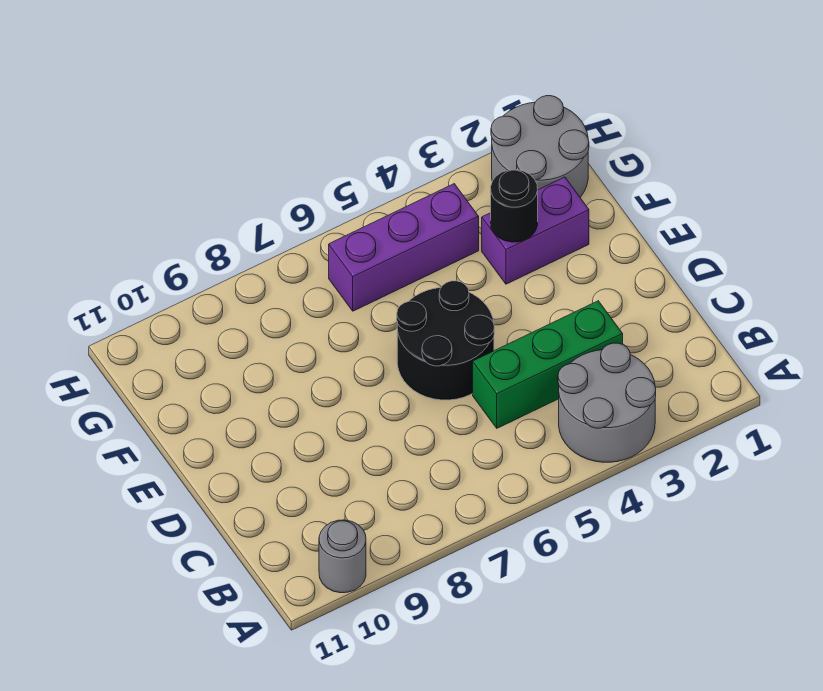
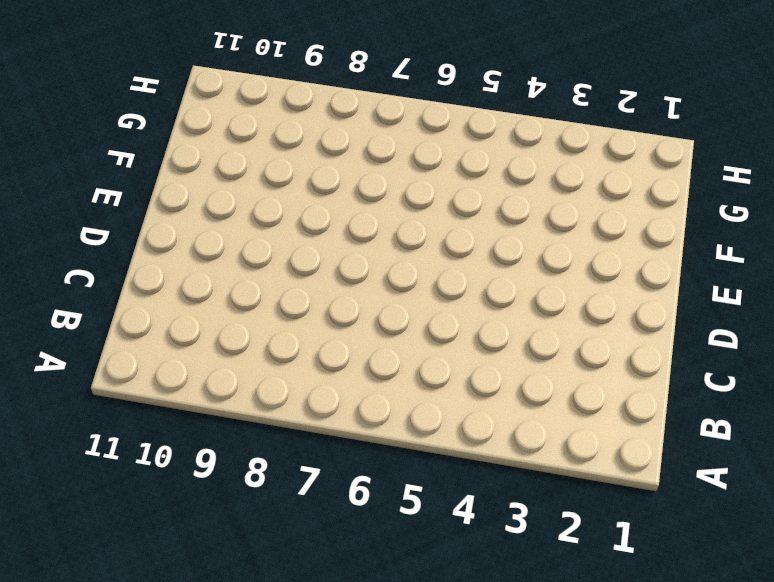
none -> grey round brick A3:B4 level 1
none -> grey round brick A10 level 1

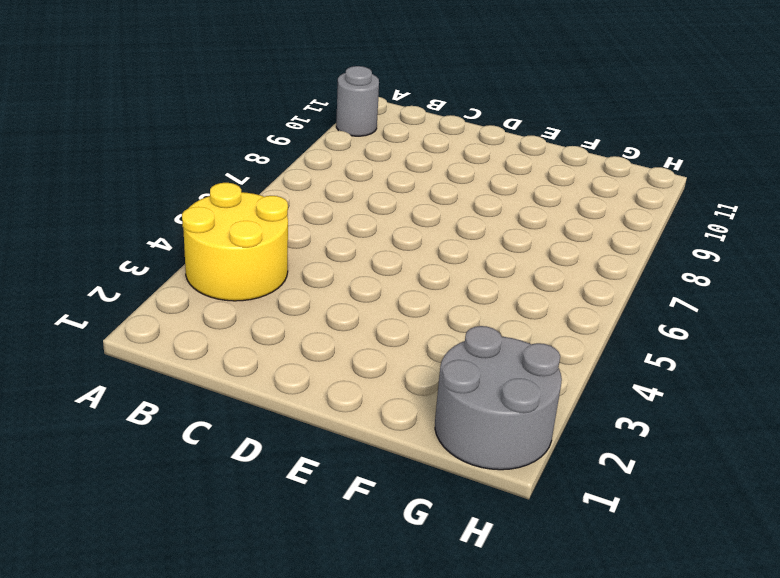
yellow round brick A3:B4 level 1 -> grey round brick A3:B4 level 1
none -> green brick C3:C5 level 1
none -> black round brick D5:E6 level 1

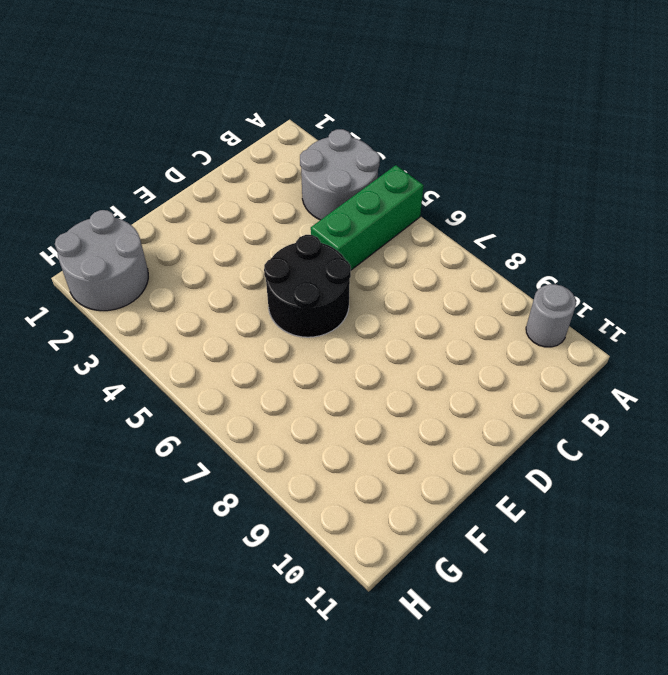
green brick A5:C5 level 1 -> green brick C3:C5 level 1
none -> purple brick F2:F3 level 1
none -> purple brick G4:G6 level 1

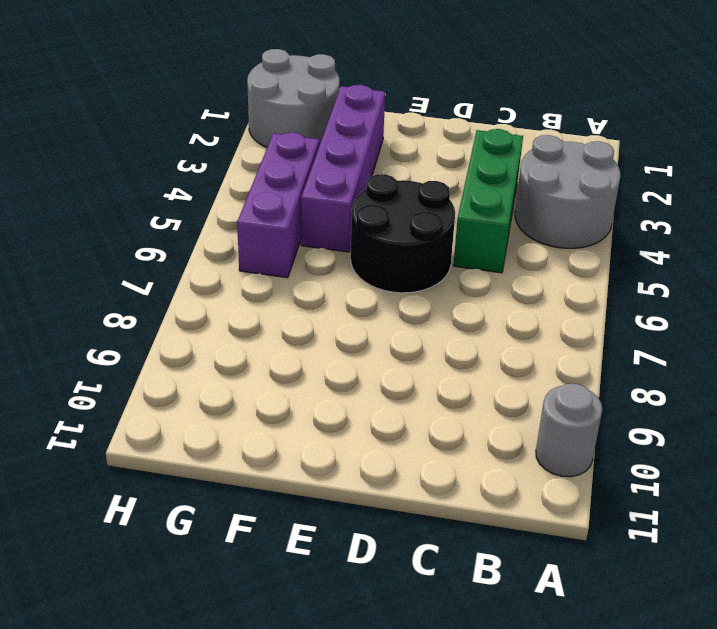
purple brick F2:F5 level 1 -> purple brick F2:F3 level 1
none -> black round brick F3 level 2

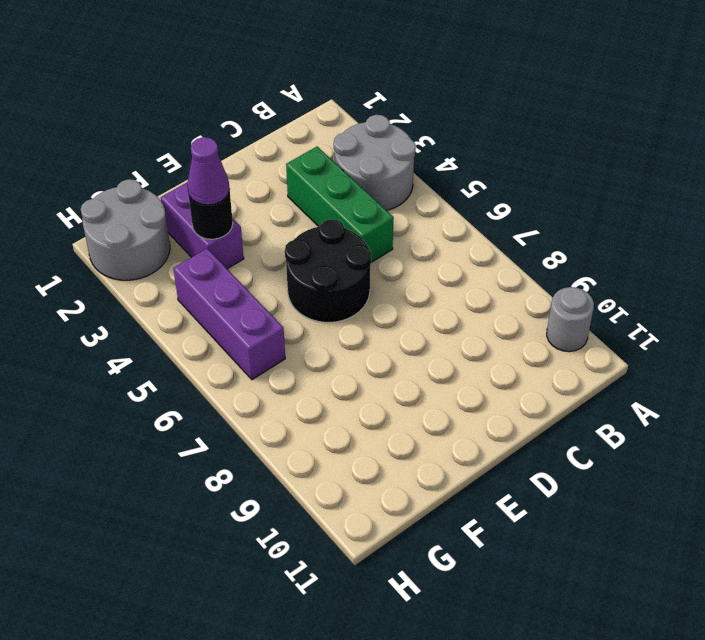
purple cone F3 level 3 -> none

